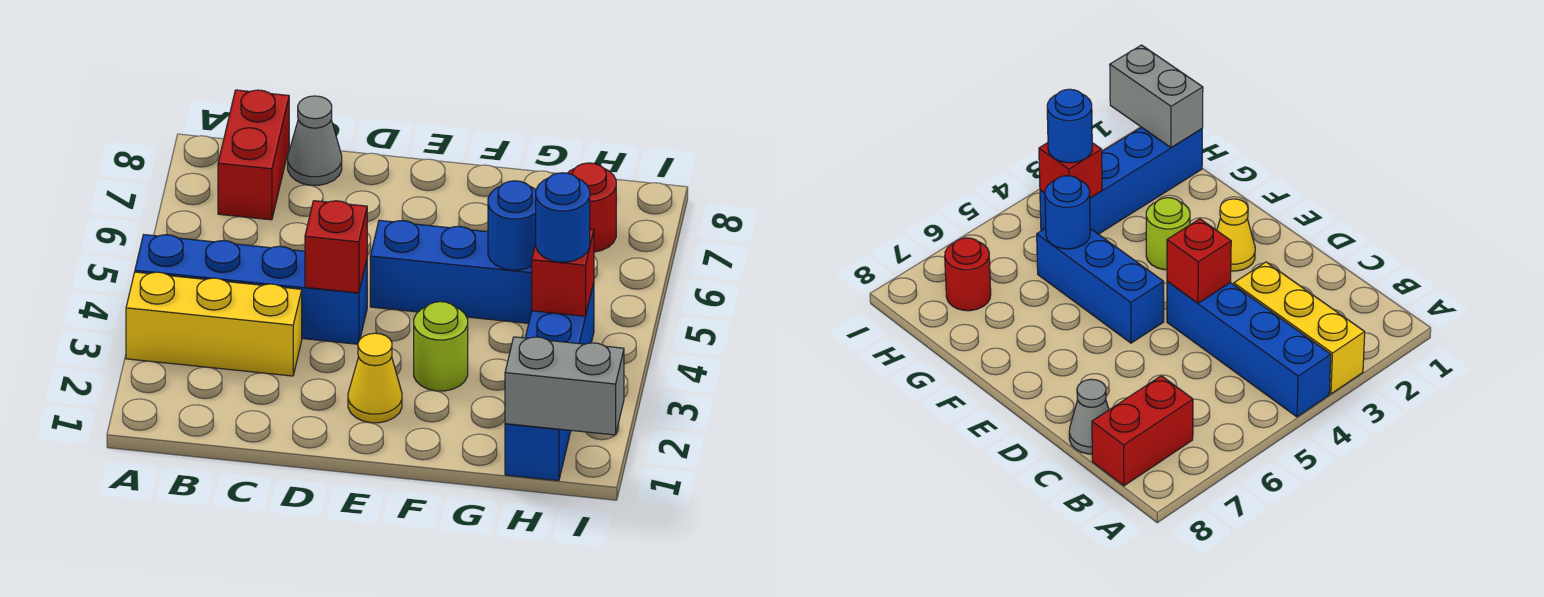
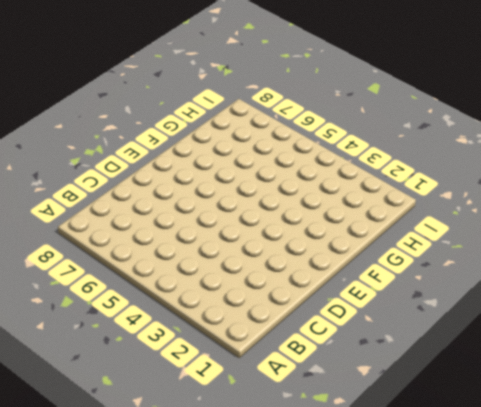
none -> yellow brick A3:C3 level 1
none -> blue brick A4:D4 level 1
none -> red brick B7:B8 level 1

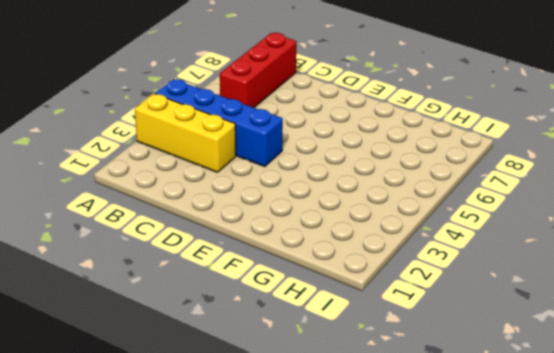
red brick B6:B8 level 1 -> red brick B7:B8 level 1
none -> grey cone C8 level 1
none -> yellow cone E2 level 1
none -> blue brick E5:G5 level 1

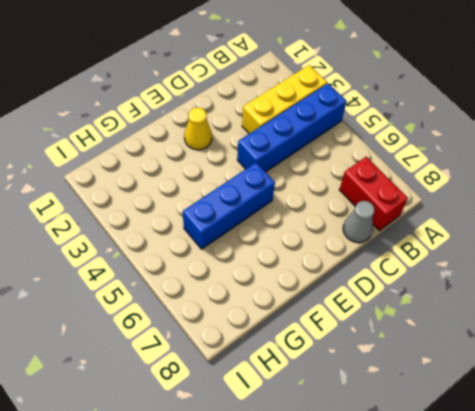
none -> lime round brick F3 level 1
none -> blue brick H1:H4 level 1
none -> red round brick H7 level 1

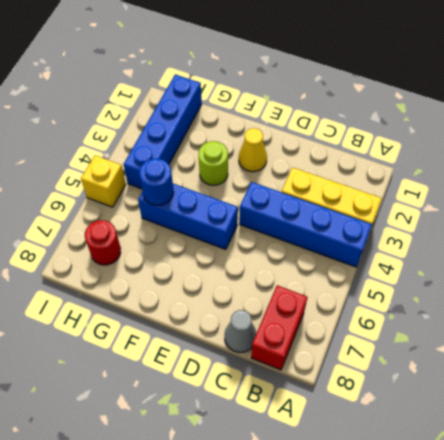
yellow brick I5 level 1 -> none
none -> red brick D4 level 2
none -> grey brick H1:I1 level 2
none -> red brick H4 level 2

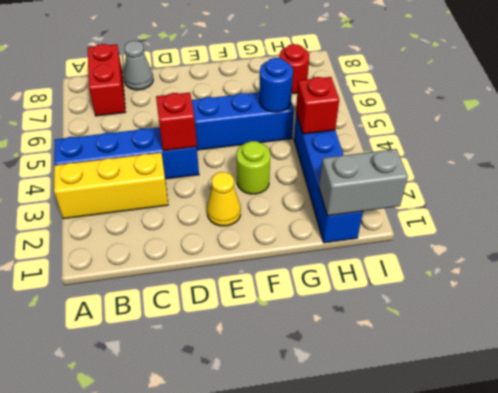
none -> blue round brick H4 level 3

